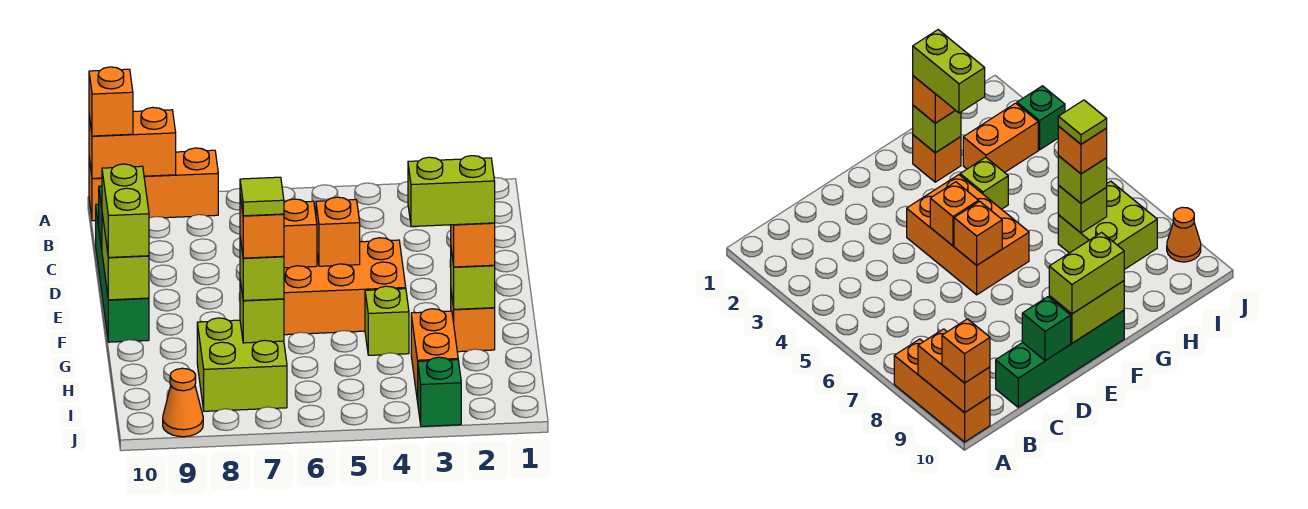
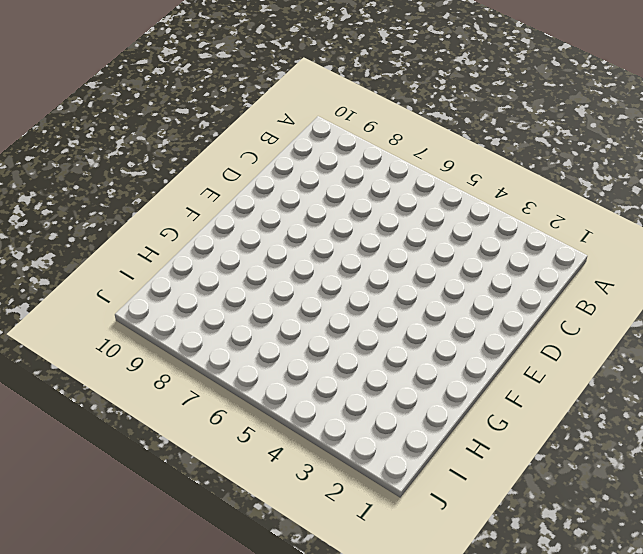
none -> orange brick A8:A10 level 1
none -> green brick C10:F10 level 1
none -> orange brick E4:F6 level 1

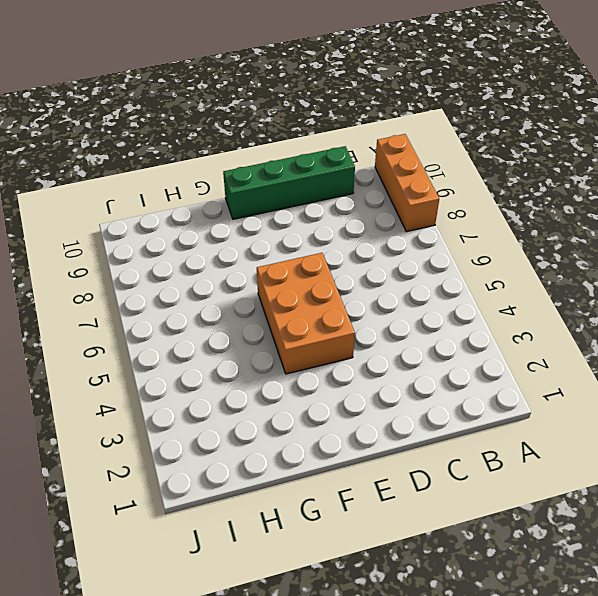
none -> orange brick G2 level 1
none -> lime brick G4 level 1
none -> orange brick H3:I3 level 1

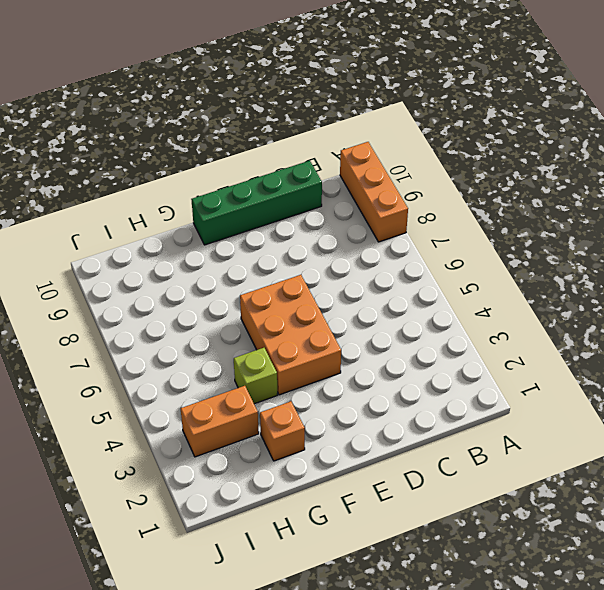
none -> lime brick H7:I8 level 1
none -> green brick J3 level 1
none -> orange cone J9 level 1

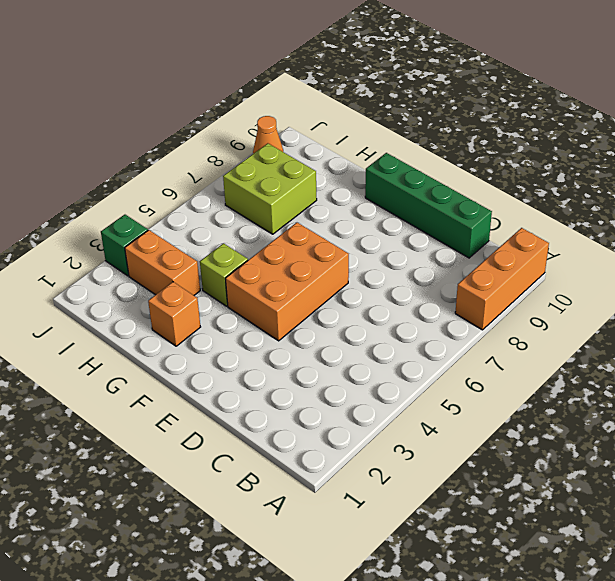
none -> orange brick A9:A10 level 2
none -> green brick D10 level 2
none -> orange brick E5 level 2

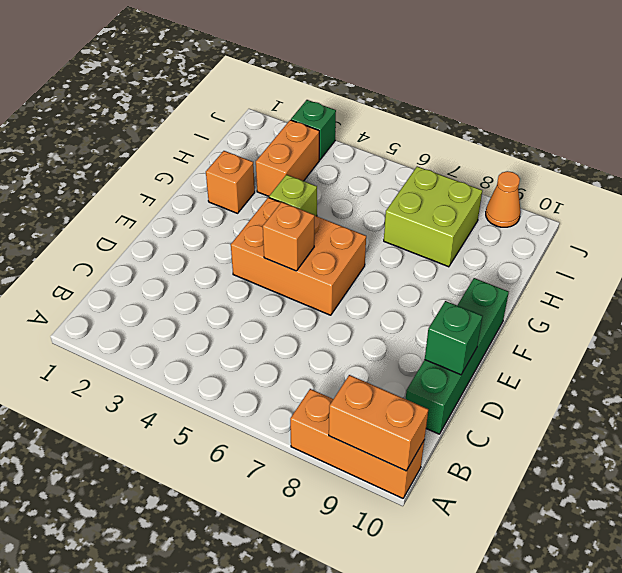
none -> orange brick E6 level 2
none -> lime brick E10:F10 level 2
none -> lime brick G2 level 2

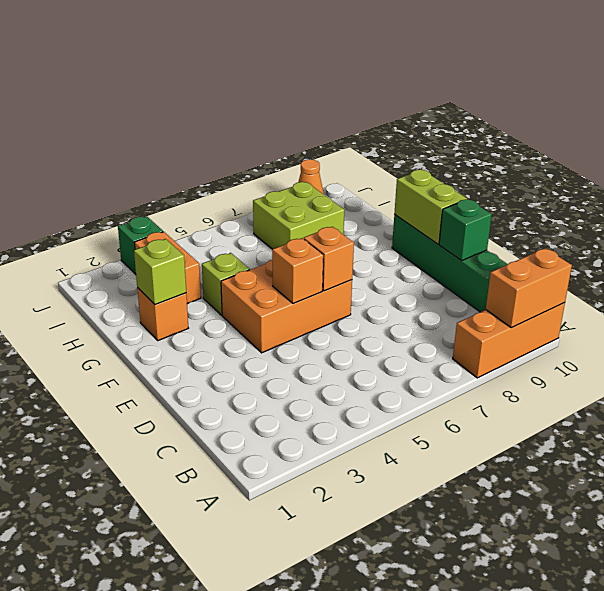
none -> lime brick H7 level 2
none -> orange brick A10 level 3
none -> lime brick E10:F10 level 3

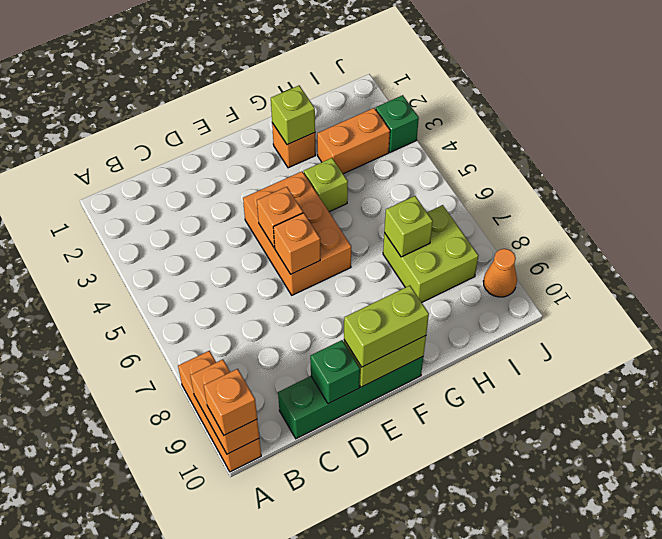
none -> orange brick G2 level 3
none -> lime brick H7 level 3
none -> lime brick G2:G3 level 4

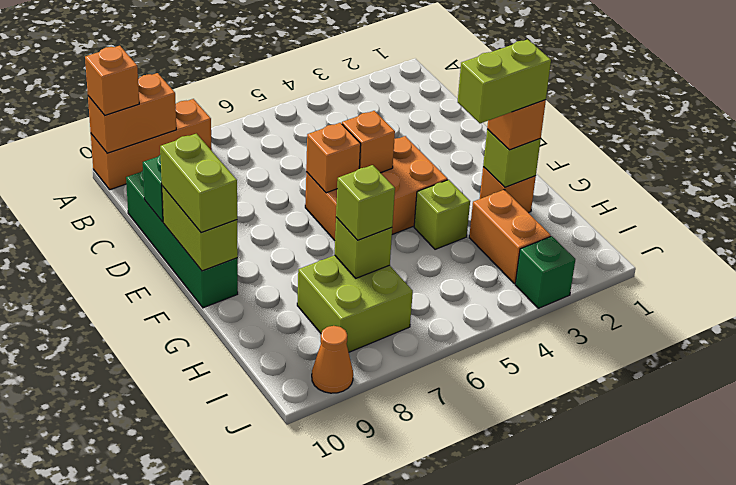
none -> orange brick H7 level 4
none -> lime tile H7 level 5

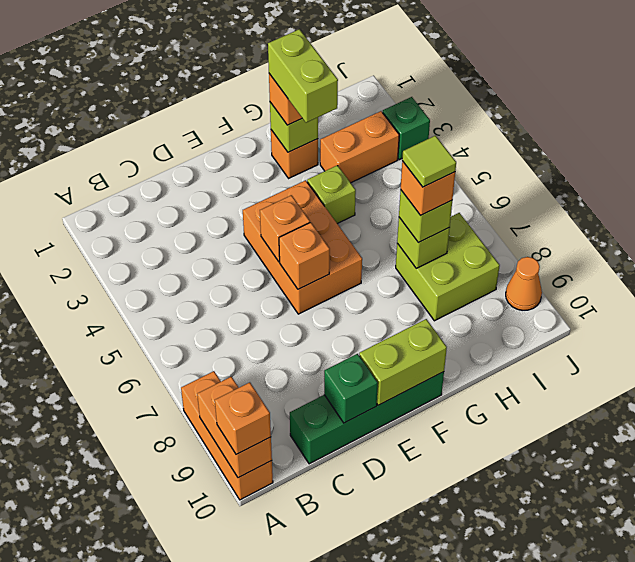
none -> lime brick E10:F10 level 3

